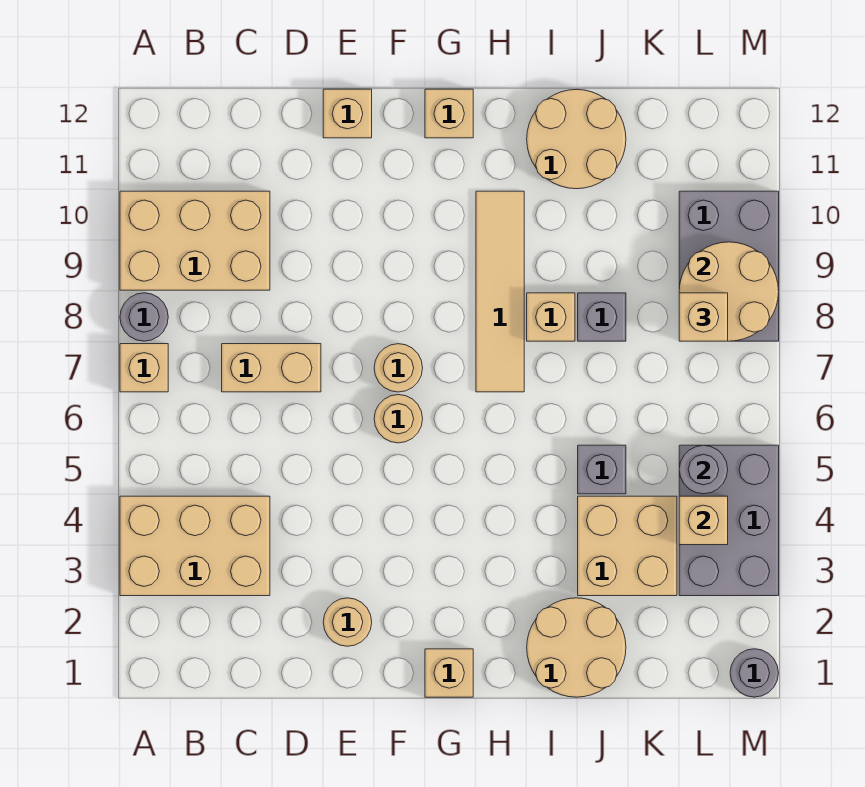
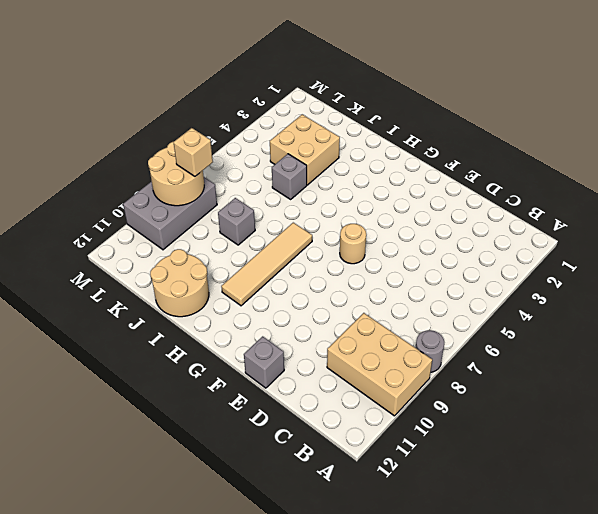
grey brick E12 level 1 -> tan brick E12 level 1
none -> tan brick A3:C4 level 1
none -> tan brick A7 level 1
none -> tan brick C7:D7 level 1

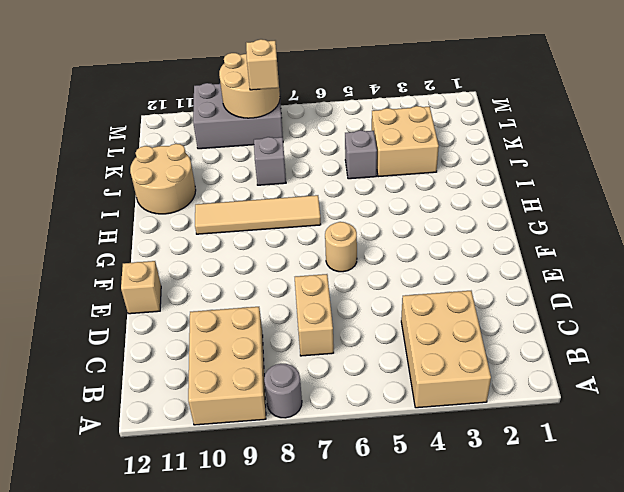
none -> tan brick A7 level 1
none -> tan round brick E2 level 1
none -> tan round brick F7 level 1

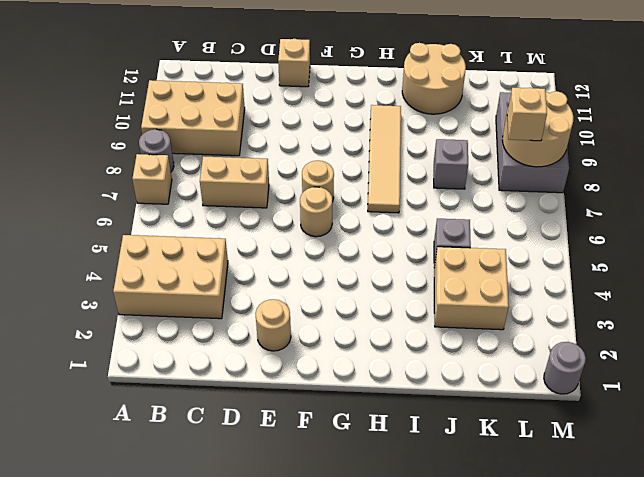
none -> tan brick G1 level 1
none -> tan brick G12 level 1
none -> tan round brick I1:J2 level 1

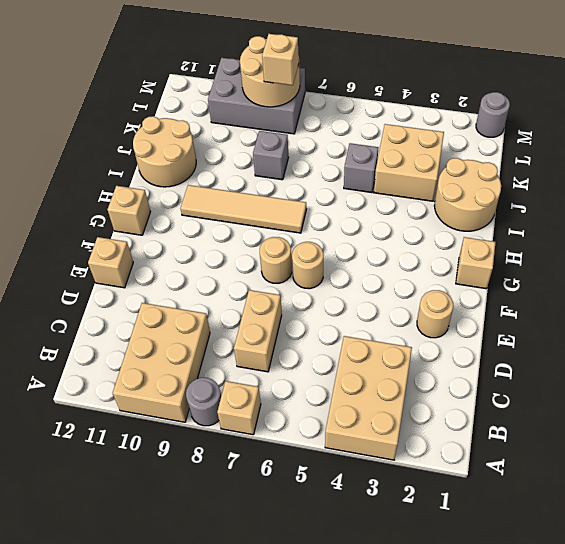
none -> tan brick I8 level 1
none -> grey brick L3:M5 level 1
none -> tan brick L4 level 2

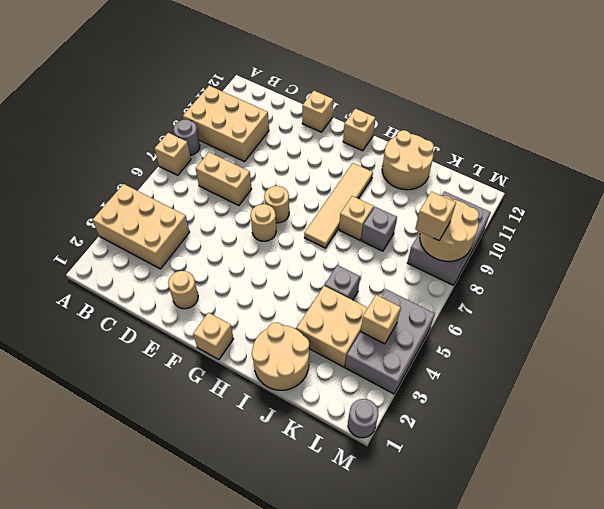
none -> grey round brick L5 level 2

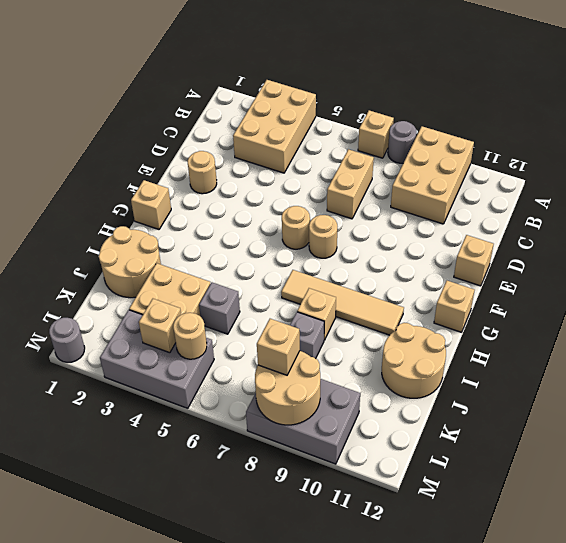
tan round brick L5 level 2 -> grey round brick L5 level 2

